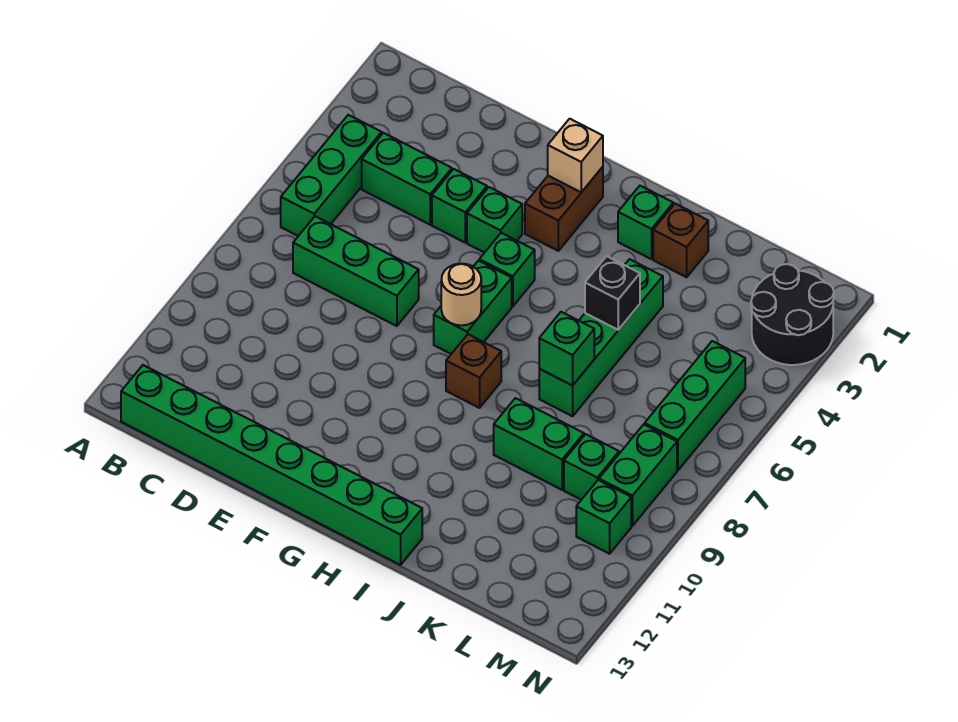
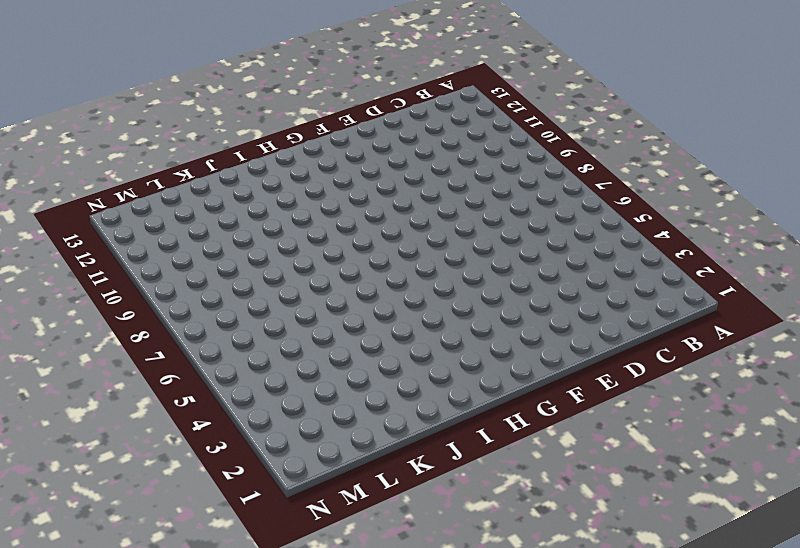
none -> green brick B4:B6 level 1
none -> green brick B13:I13 level 1
none -> green brick C4:D4 level 1

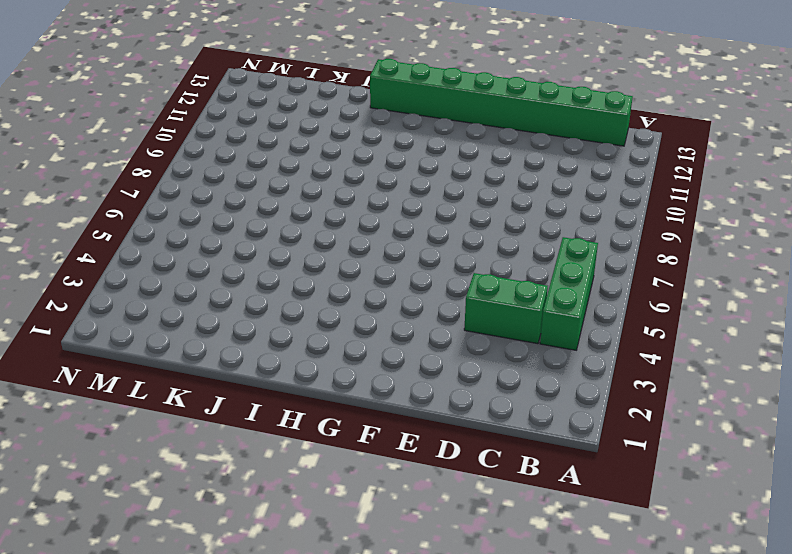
none -> green brick C7:E7 level 1
none -> green brick E4 level 1
none -> green brick F4 level 1

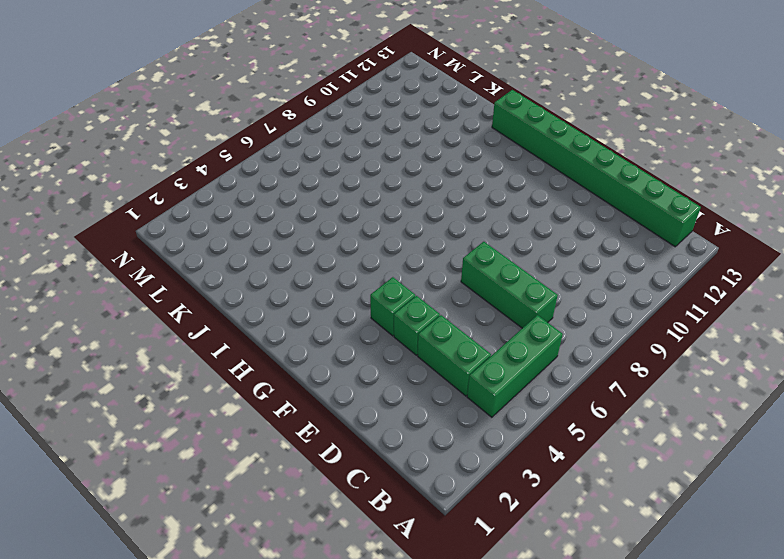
none -> brown brick G2:G3 level 1
none -> green brick G5 level 1
none -> green brick G6:G7 level 1

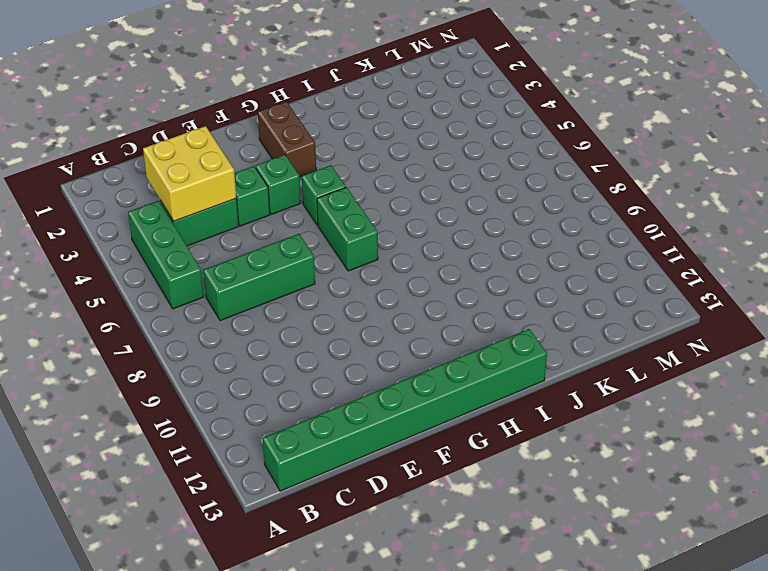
yellow brick C3:D4 level 2 -> none
none -> brown brick H8 level 1
none -> green brick I2 level 1
none -> brown brick J2 level 1

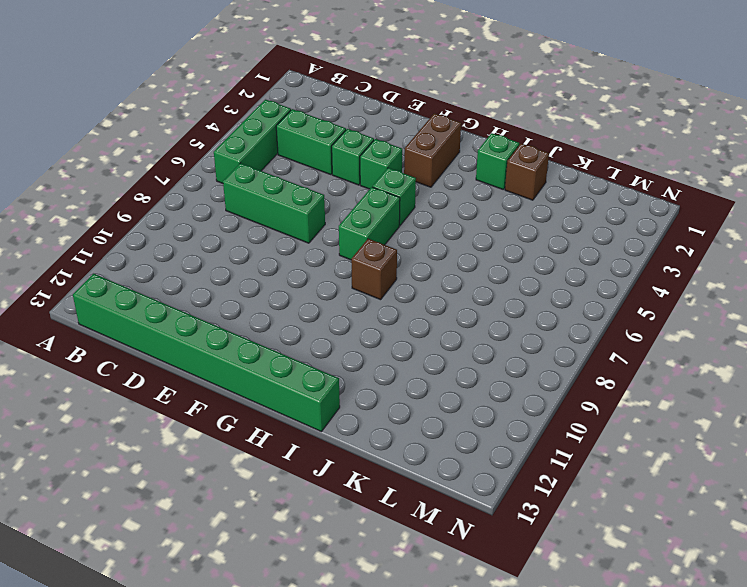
none -> green brick J4:J7 level 1
none -> green brick J9:K9 level 1
none -> green brick L9 level 1

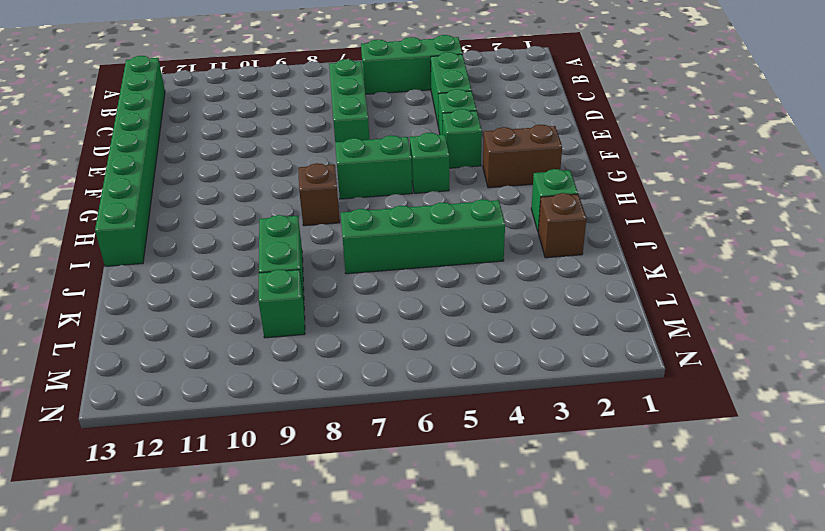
none -> black round brick M2:N3 level 1
none -> green brick M5:M7 level 1
none -> green brick M8:M9 level 1

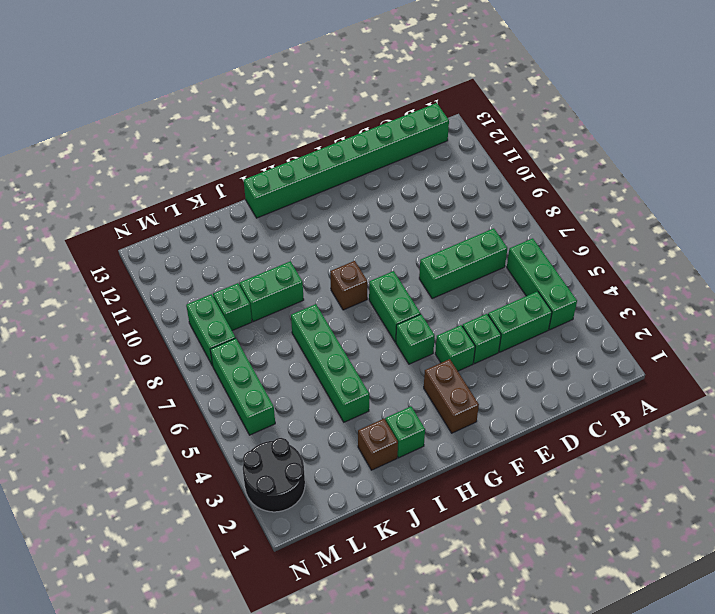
none -> green brick M10 level 1
none -> tan brick G2 level 2
none -> tan round brick G7 level 2

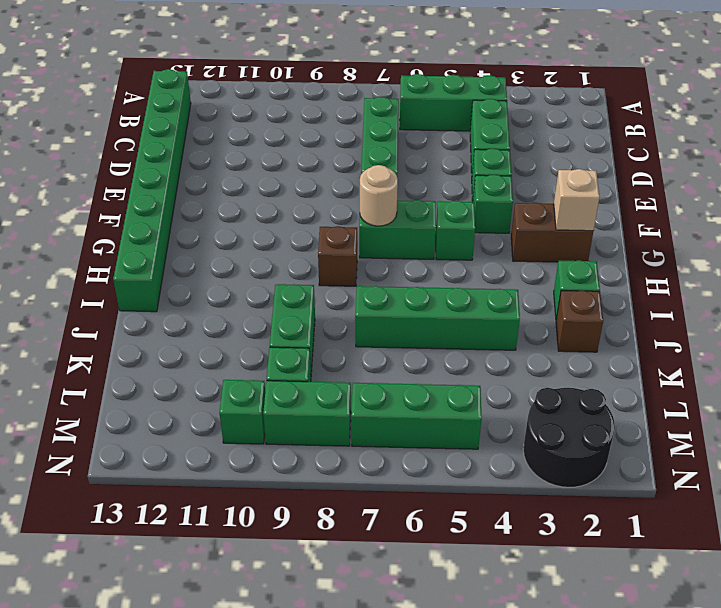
none -> black brick J5 level 2
none -> green brick J7 level 2

